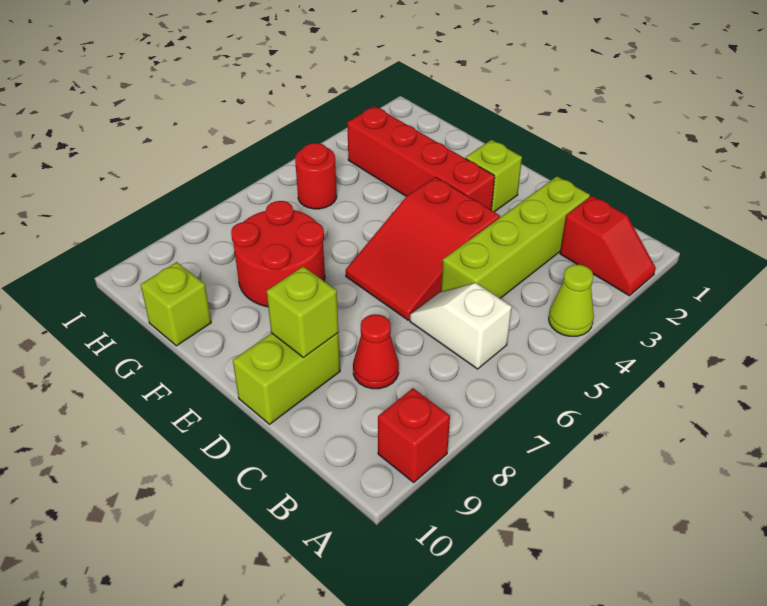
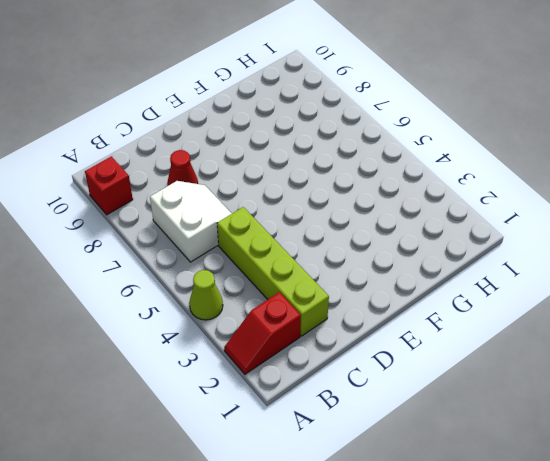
white slope B6:C7 level 1 top B -> white slope B6:C6 level 1 top B
none -> red slope D4:E6 level 1 top 4
none -> lime brick D9:D10 level 1
none -> lime brick E2 level 1

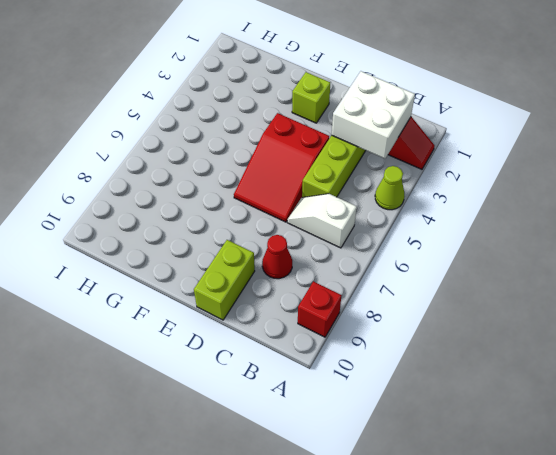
white brick B2:C3 level 2 -> none
none -> red brick E3:H3 level 1
none -> red round brick F7:G8 level 1
none -> lime brick G10 level 1

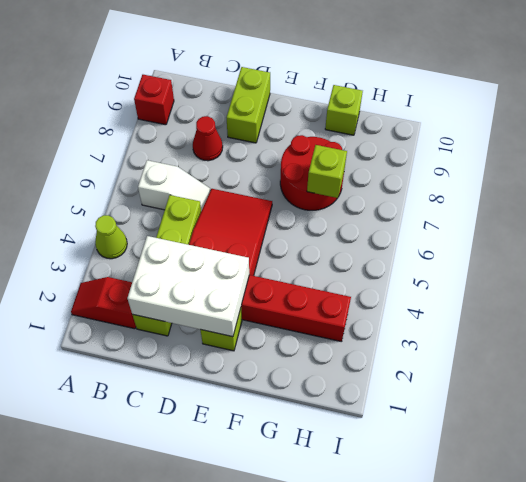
white brick C2:E3 level 2 -> none
lime brick G7 level 2 -> lime brick D9 level 2
none -> red round brick H5 level 1

